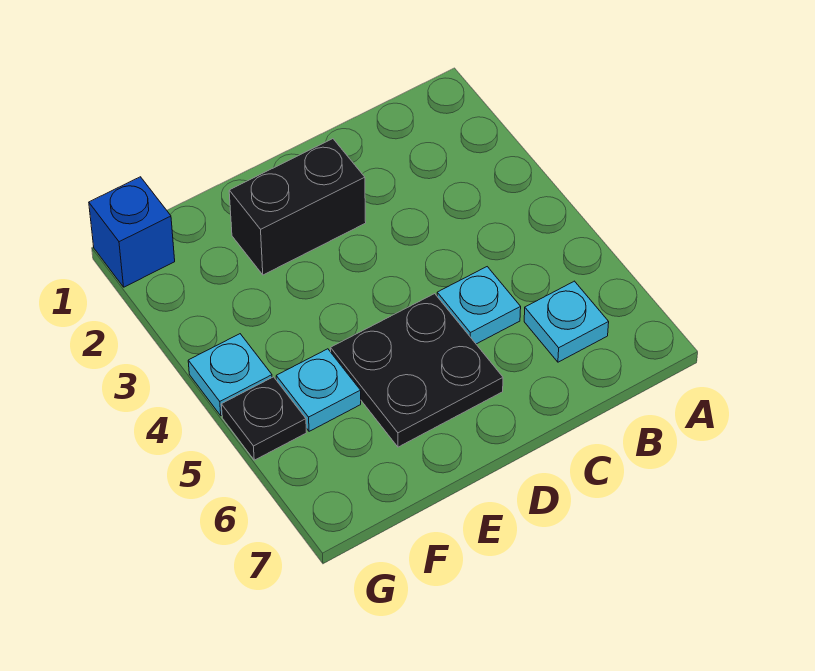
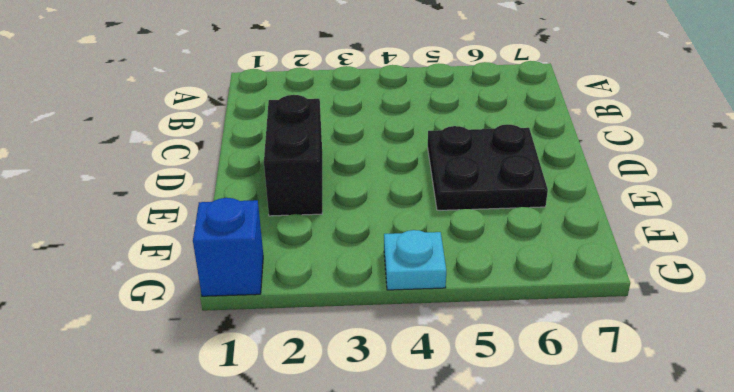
none -> cyan plate B6 level 1
none -> cyan plate C5 level 1

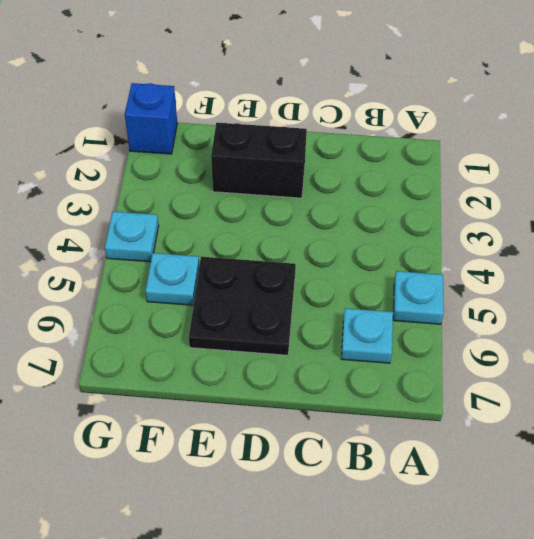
cyan plate A5 level 1 -> cyan plate C5 level 1
none -> black plate G5 level 1

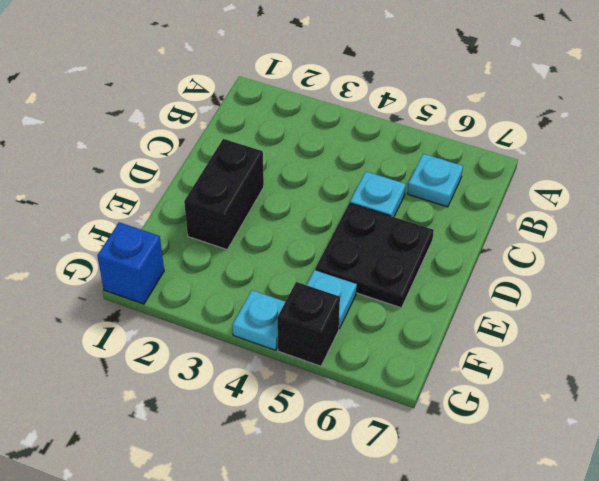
black brick G5 level 1 -> black plate G5 level 1

